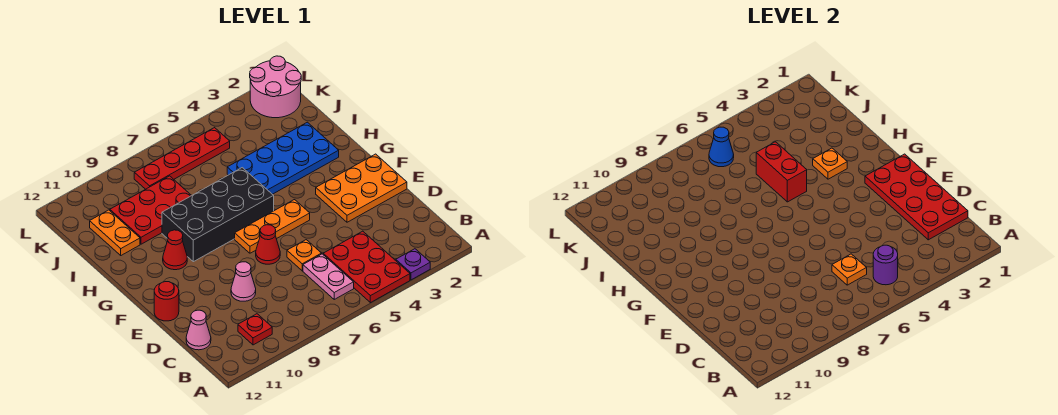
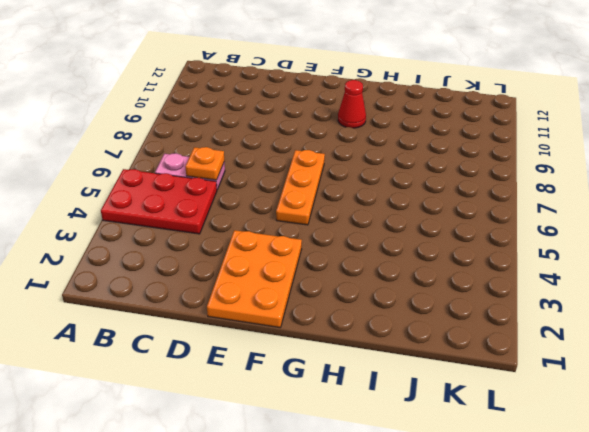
none -> purple plate A3 level 1
none -> red plate B10 level 1
none -> pink cone C12 level 1

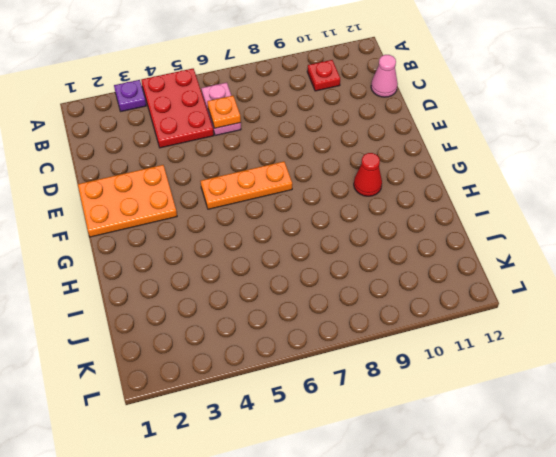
none -> orange plate D6 level 1
none -> pink cone D9 level 1
none -> red cone E7 level 1

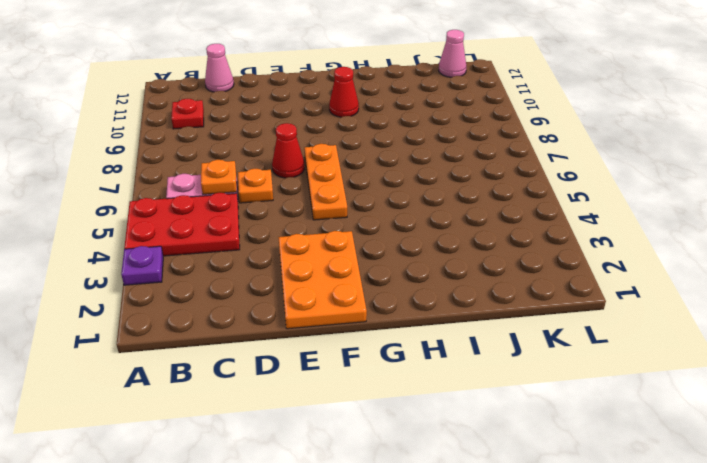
pink cone K12 level 1 -> pink cone D9 level 1
none -> red round brick E12 level 1
none -> black brick G6:H9 level 1
none -> blue plate H2:I5 level 1

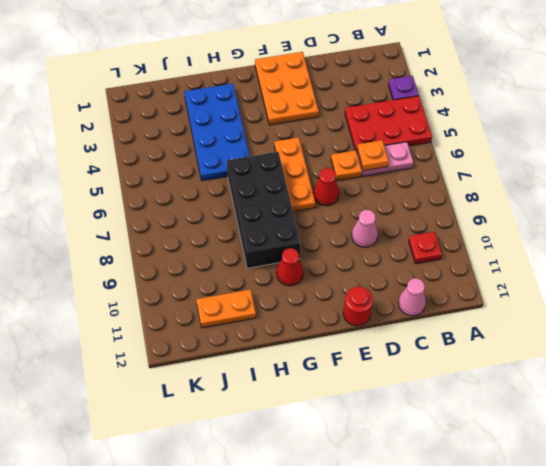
none -> red plate I8:J10 level 1
none -> pink round brick K1:L2 level 1
none -> red plate K5:K8 level 1

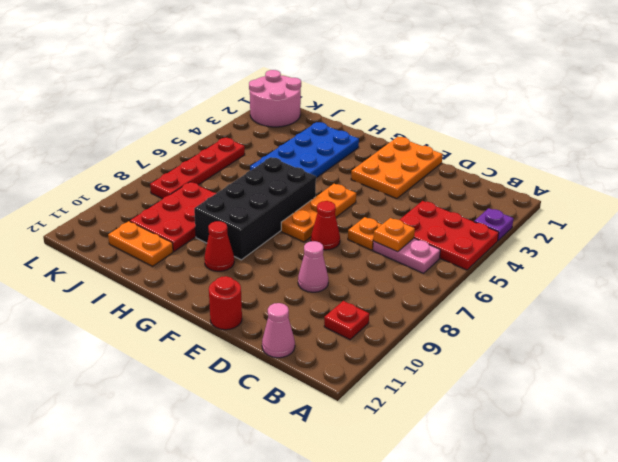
none -> purple round brick B5 level 2
none -> red plate C1:F2 level 2
none -> orange plate H3 level 2

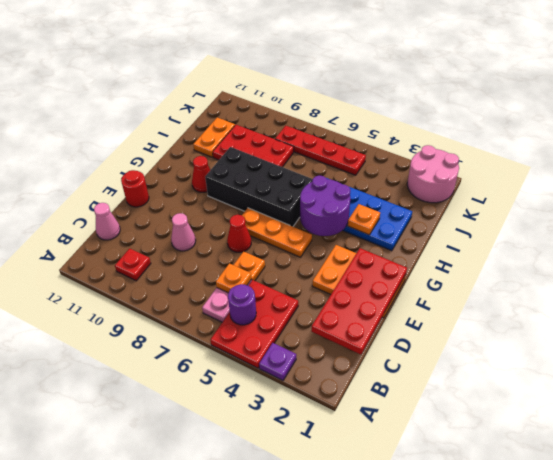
purple round brick G4:H5 level 2 -> red brick H5:I5 level 2
none -> blue cone K6 level 2

